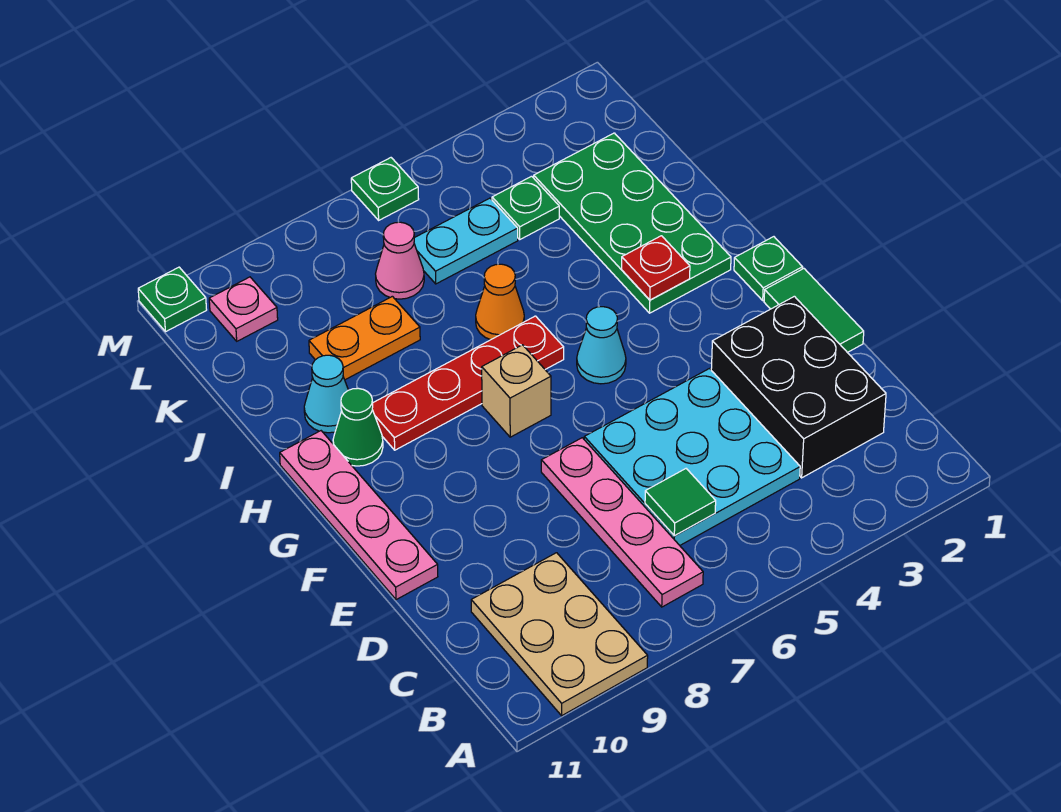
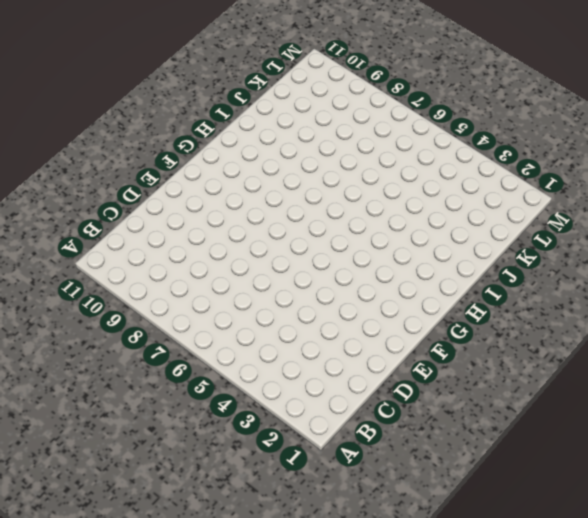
none -> tan plate A9:C10 level 1
none -> pink plate B7:E7 level 1
none -> black brick C2:E3 level 1

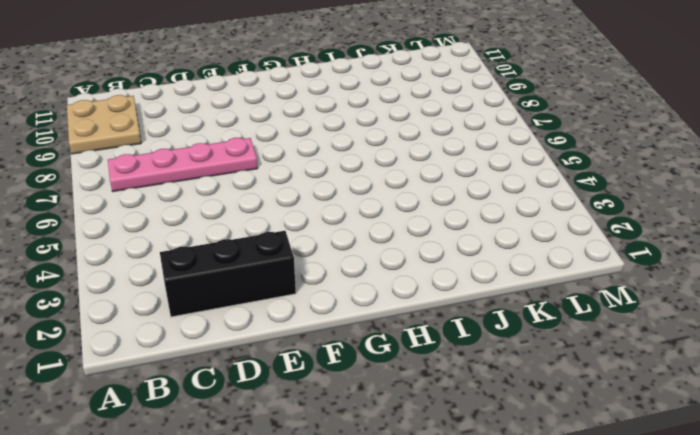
tan plate A9:B10 level 1 -> tan plate A9:C10 level 1
black brick C2:E2 level 1 -> black brick C2:E3 level 1
none -> cyan plate C4:E6 level 1
none -> green tile E1:F1 level 1
none -> pink plate E11:H11 level 1

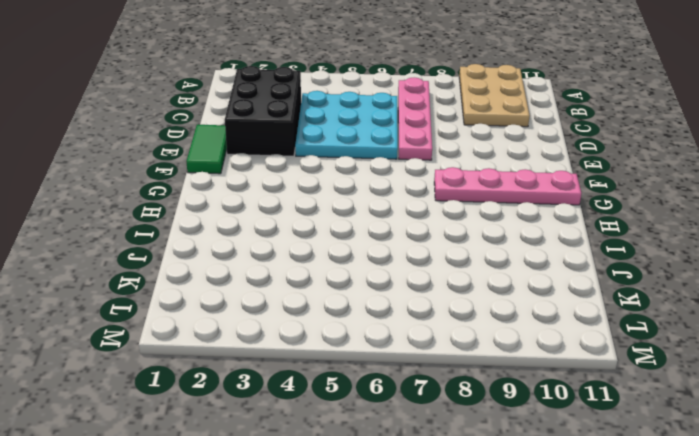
pink plate G8:G11 level 1 -> pink plate E11:H11 level 1
none -> green plate G1 level 1
none -> cyan cone G5 level 1
none -> tan brick G7 level 1

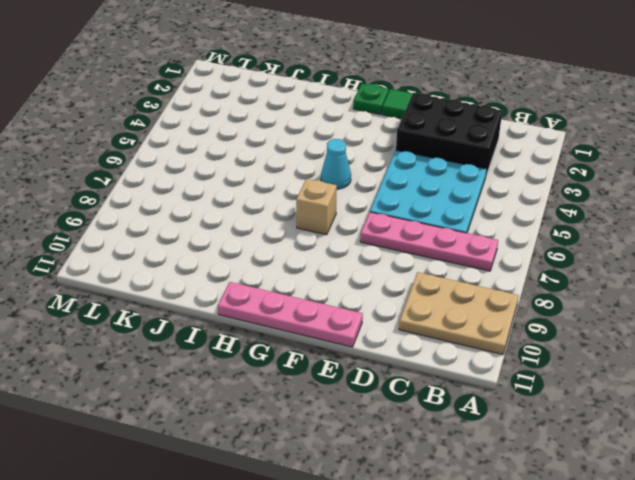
none -> green plate H2:K3 level 1
none -> red plate H6:H9 level 1
none -> green cone H10 level 1

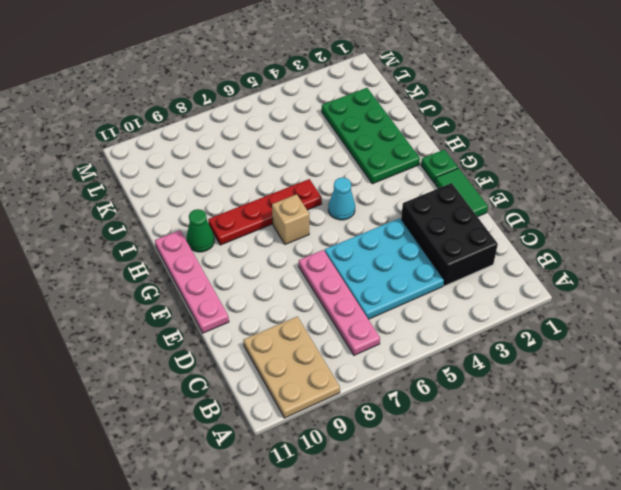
none -> orange cone I6 level 1
none -> cyan cone I10 level 1
none -> orange plate J8:J9 level 1

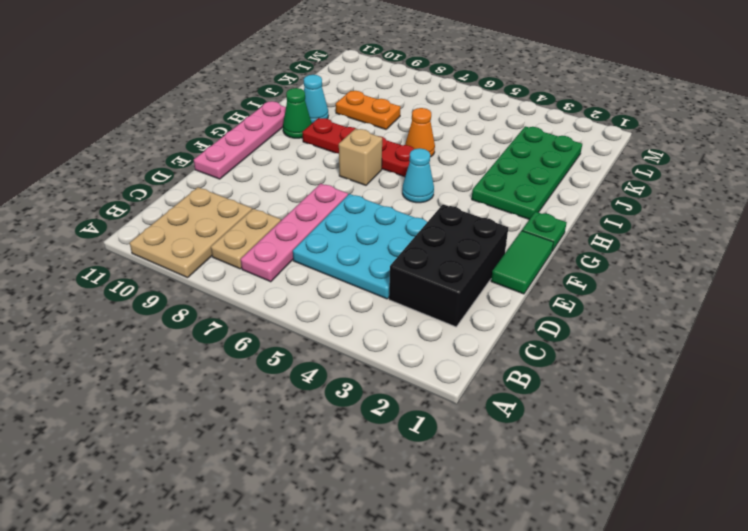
tan plate B8:C8 level 1 -> none
none -> green plate K4 level 1
none -> cyan plate K5:K6 level 1
none -> pink cone K7 level 1

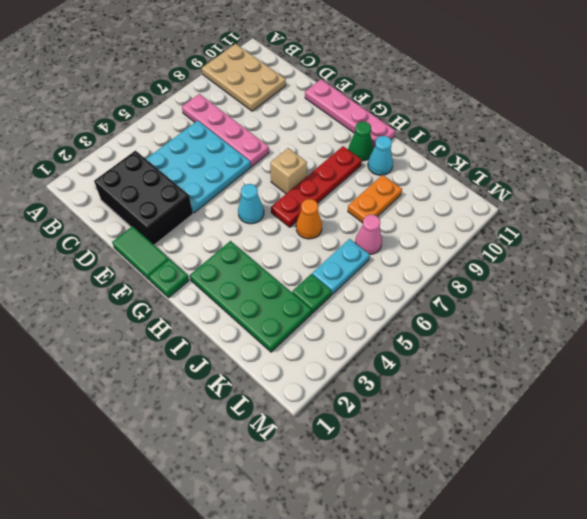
none -> pink plate L10 level 1
none -> green plate M6 level 1
none -> green plate M11 level 1

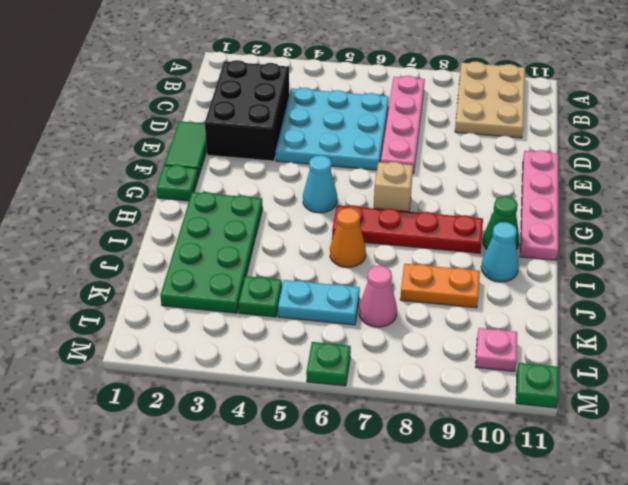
none -> green tile C6 level 2
none -> red plate H3 level 2

